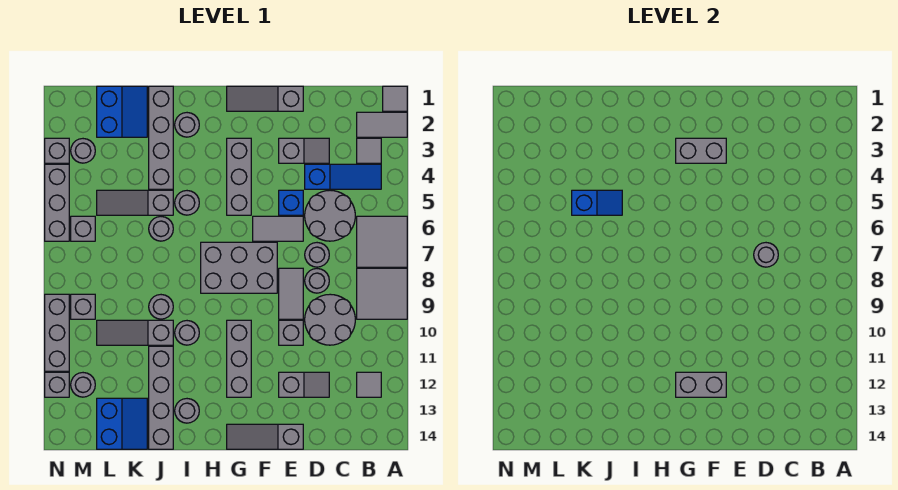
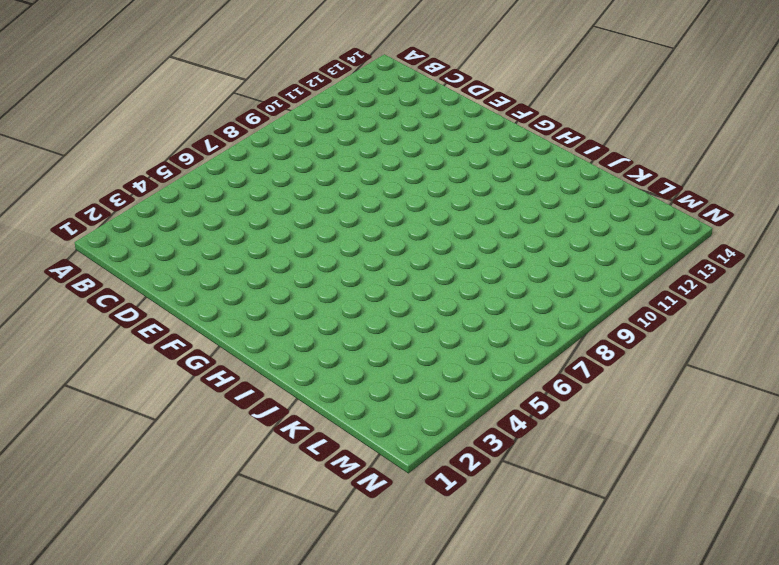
none -> grey tile A1 level 1
none -> grey tile A2:B2 level 1
none -> grey tile A6:B7 level 1
none -> grey tile A8:B9 level 1

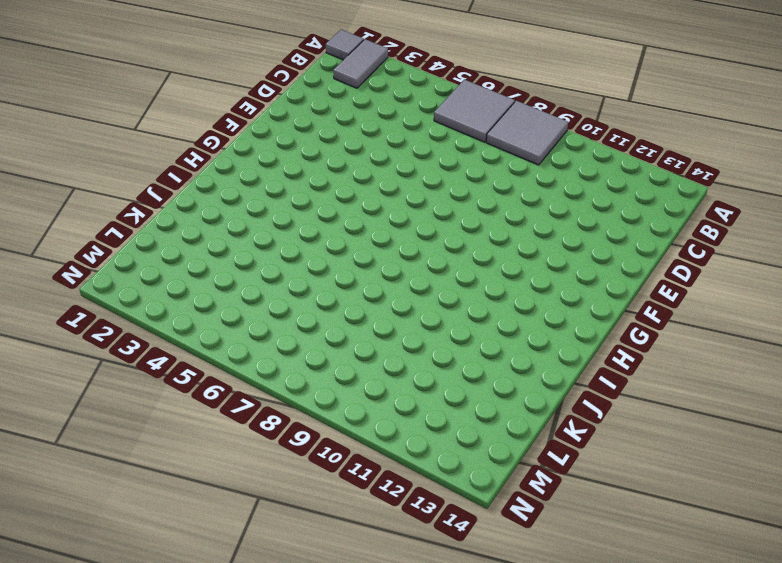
none -> grey tile B3 level 1
none -> blue slope B4:D4 level 1 top D
none -> grey tile B12 level 1
none -> grey round brick C5:D6 level 1

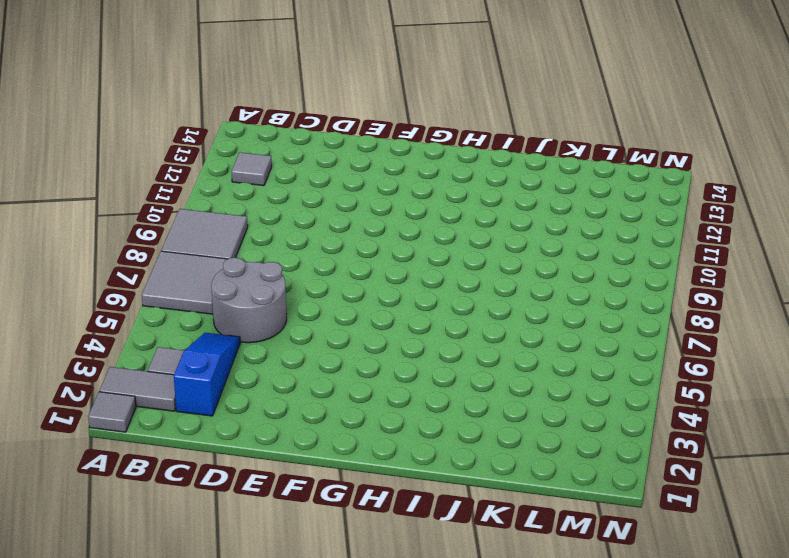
blue slope C2:C4 level 1 top 2 -> blue slope B4:D4 level 1 top D
none -> grey round brick C9:D10 level 1
none -> grey slope D3:E3 level 1 top E
none -> grey round brick D7 level 1
none -> grey round brick D8 level 1

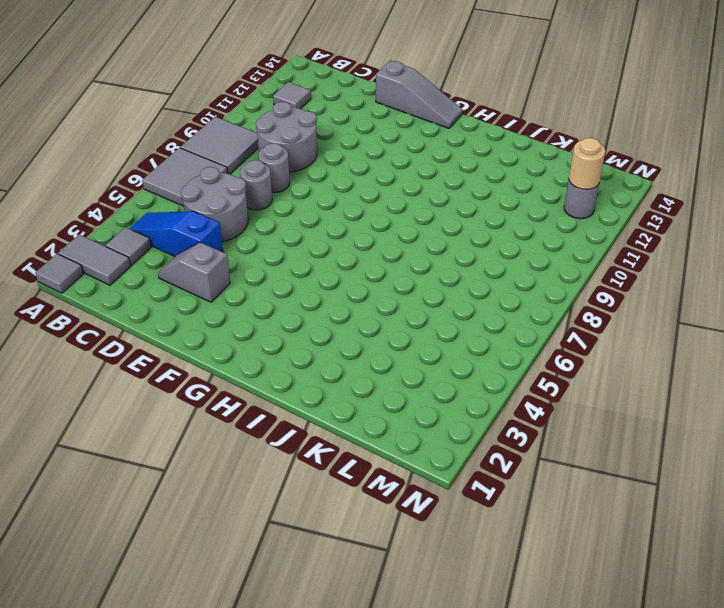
tan round brick M12 level 2 -> none
none -> grey slope D12:E12 level 1 top E
none -> grey slope E1:G1 level 1 top E
none -> blue brick E5 level 1
none -> grey tile E6:F6 level 1

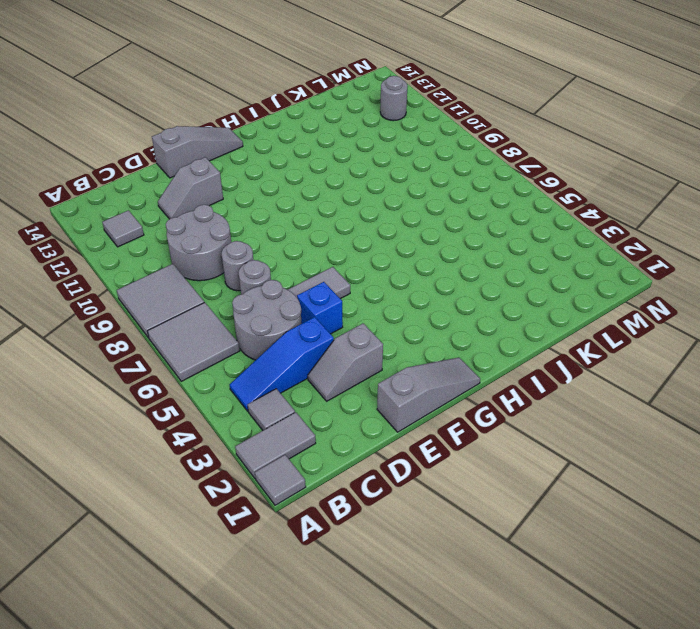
none -> grey tile E8:E9 level 1
none -> grey brick E10 level 1
none -> grey brick F7:H8 level 1
none -> grey brick G3:G5 level 1

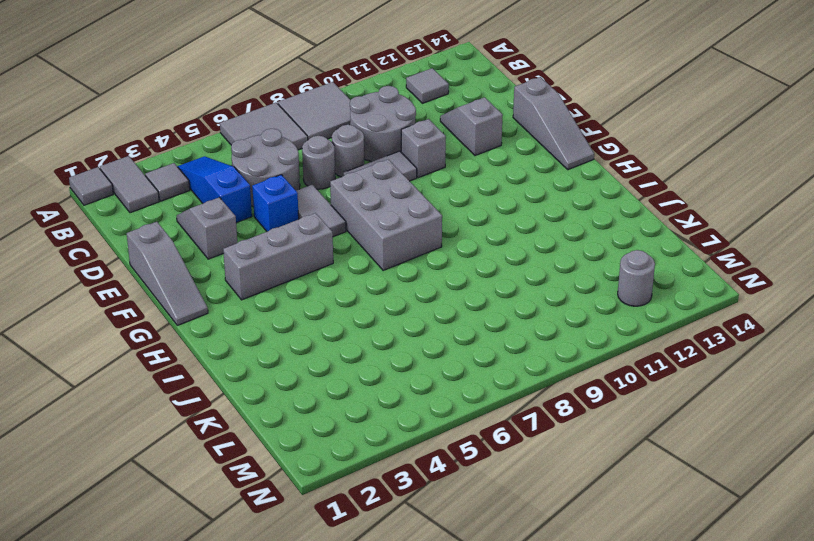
none -> grey brick G10:G12 level 1
none -> grey round brick I2 level 1
none -> grey round brick I5 level 1
none -> grey round brick I10 level 1

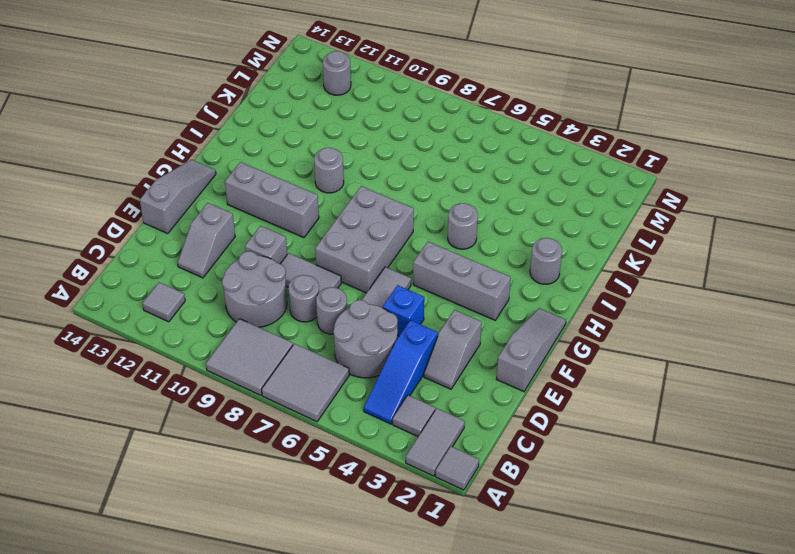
none -> grey round brick I13 level 1
none -> grey brick J1:J4 level 1
none -> grey slope J5:L5 level 1 top J
none -> grey round brick J6 level 1

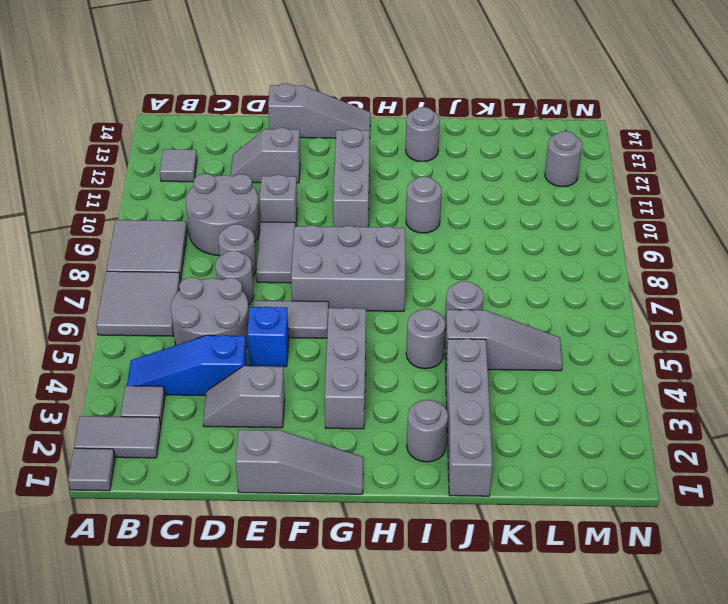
none -> grey round brick J9 level 1
none -> grey slope J10:L10 level 1 top J
none -> grey brick J11:J14 level 1
none -> blue slope K1:L2 level 1 top L

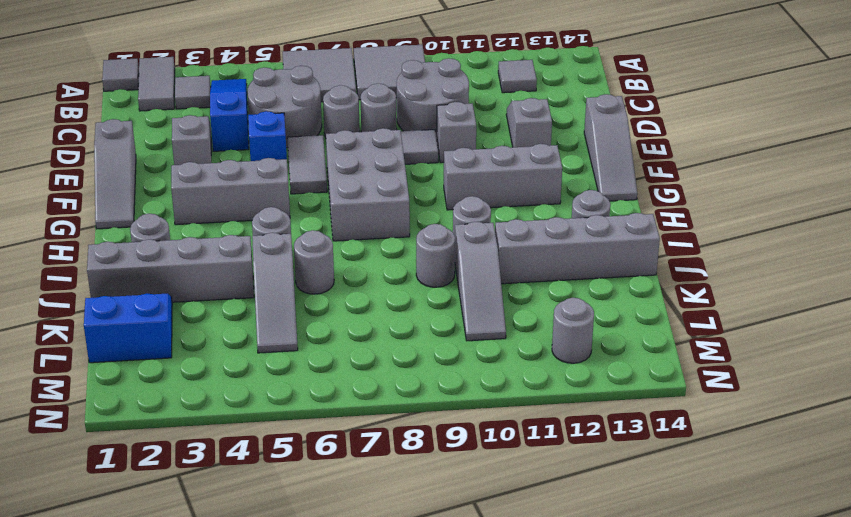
none -> blue slope K13:L14 level 1 top L
none -> grey round brick M3 level 1
none -> grey brick M6 level 1
none -> grey brick M9 level 1

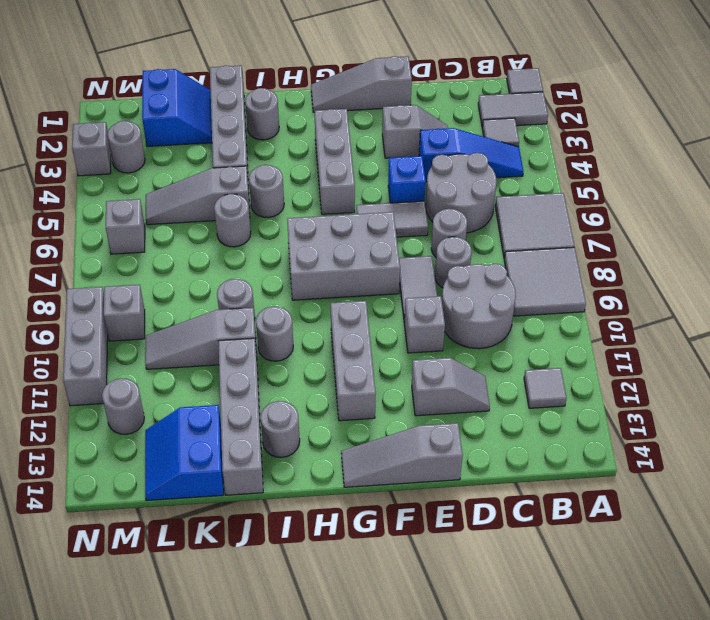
blue slope K13:L14 level 1 top K -> blue slope K13:L14 level 1 top L
none -> grey brick N4:N6 level 1
none -> grey brick N12 level 1
none -> grey round brick D7 level 2
none -> grey brick F3:G3 level 2

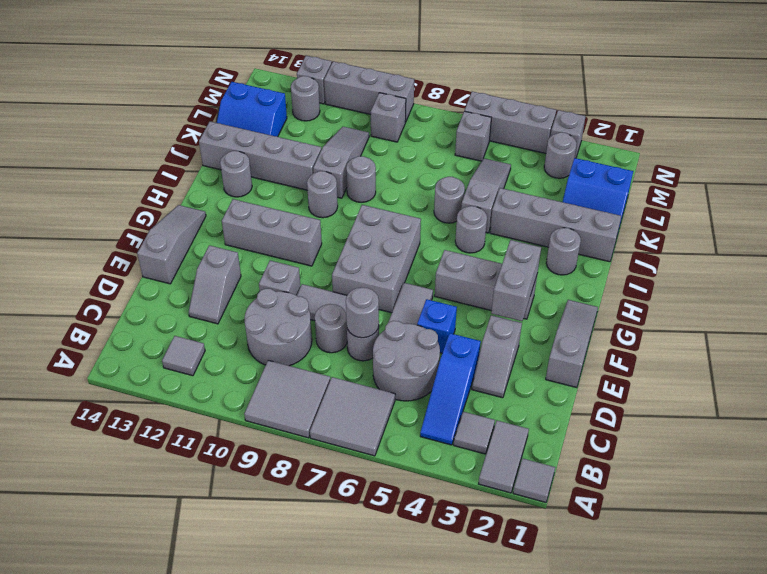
none -> grey brick F12:G12 level 2
none -> blue slope J5:K5 level 2 top K

